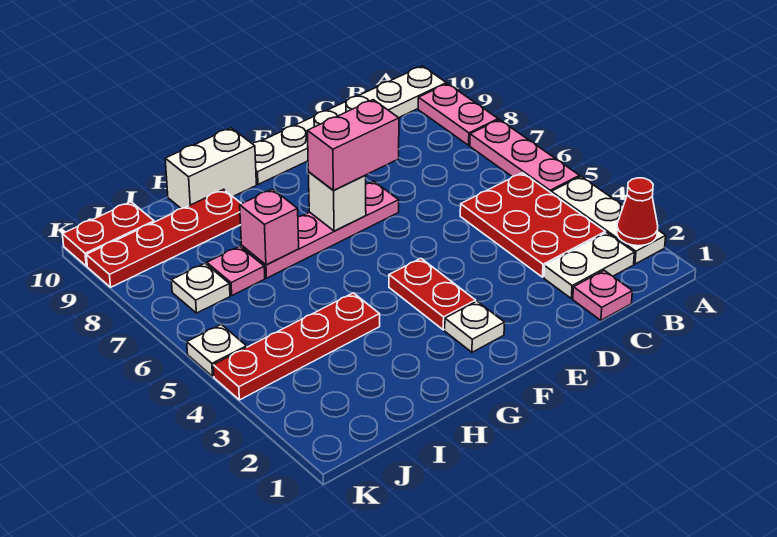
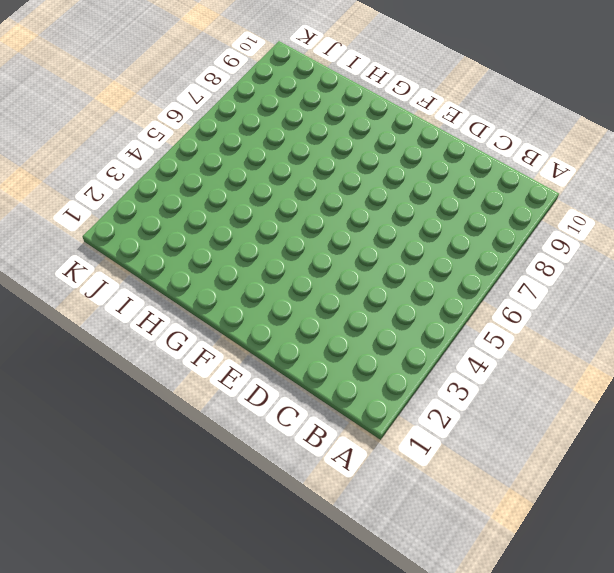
none -> white plate A2:A4 level 1
none -> pink plate A5:A7 level 1
none -> pink plate A8:A9 level 1

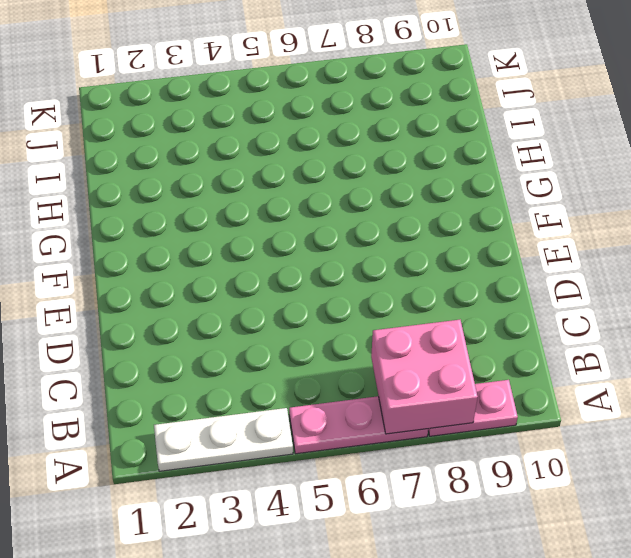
pink brick A7:B8 level 2 -> none
none -> white plate A10:F10 level 1
none -> white plate B2:C2 level 1
none -> red plate B3:C5 level 1

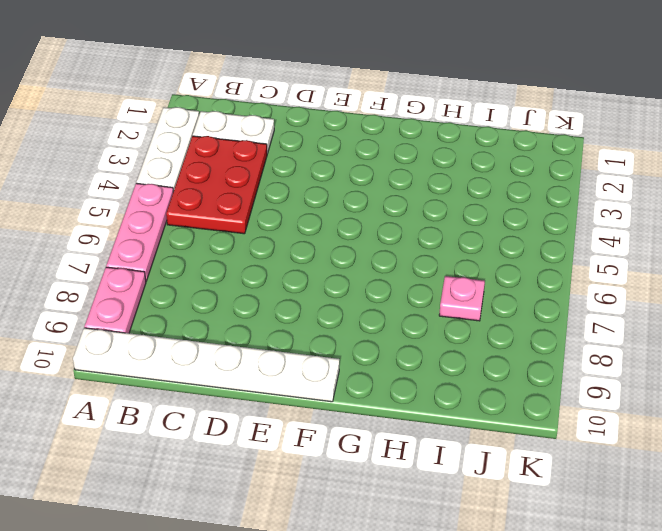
none -> pink plate C1 level 1
none -> pink plate E7:H7 level 1
none -> white plate F2 level 1

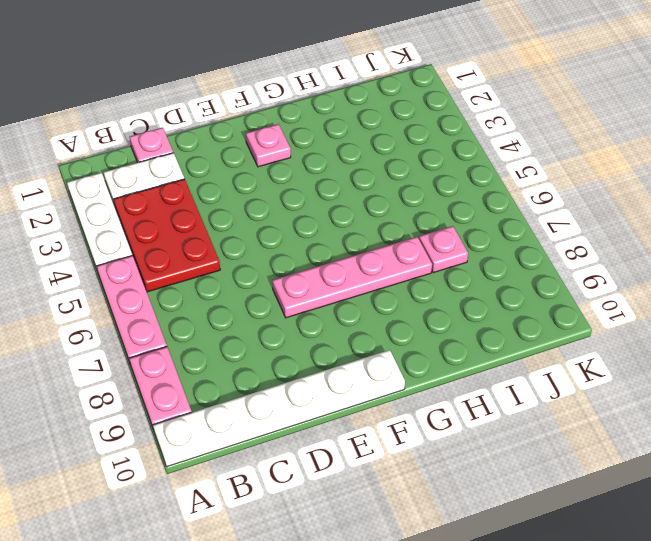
pink plate F2 level 1 -> white plate F2 level 1
none -> red plate F3:F4 level 1
none -> white brick G10:H10 level 1
none -> red plate H4:K4 level 1

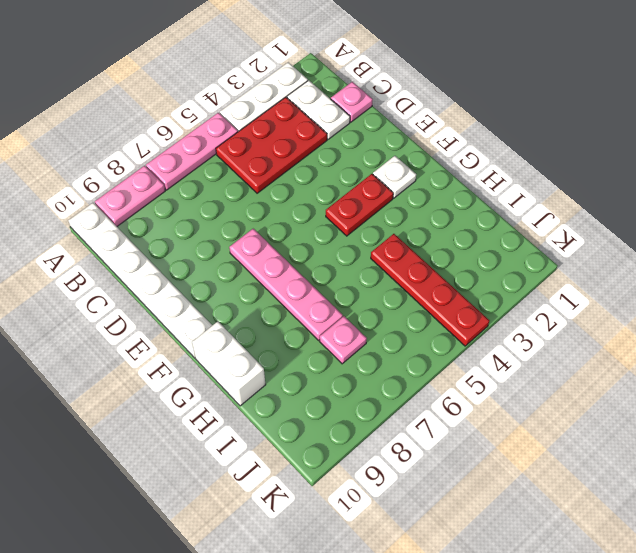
none -> red plate H9:K9 level 1
none -> white plate J7 level 1
none -> red plate J10:K10 level 1

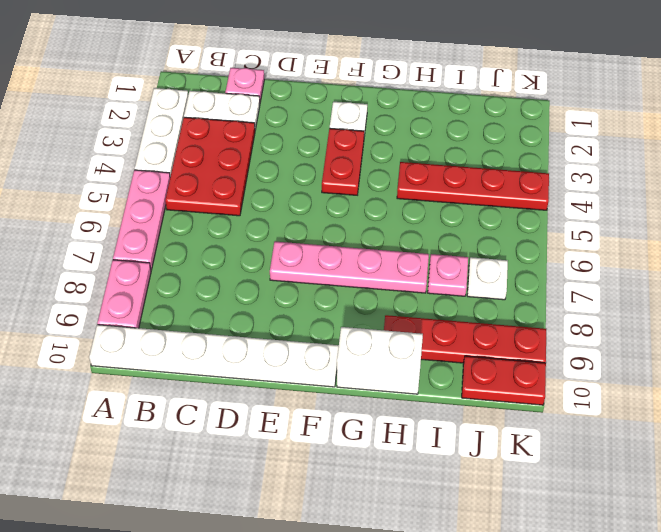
none -> white plate K5 level 1
none -> red cone A2 level 2
none -> white brick F7 level 2

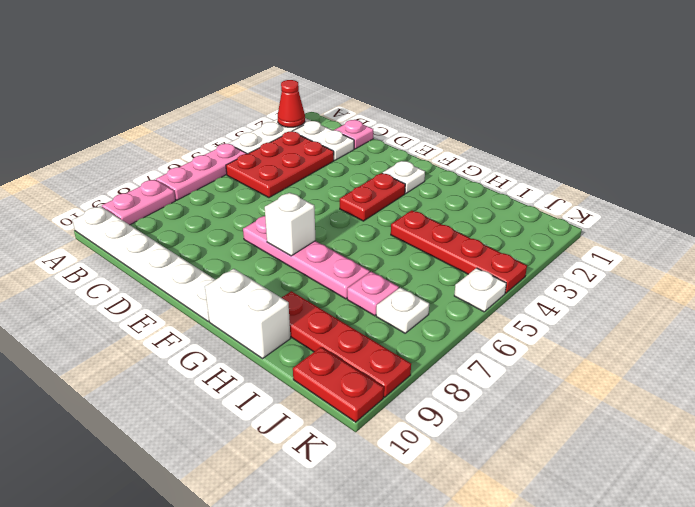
none -> pink brick H7 level 2
none -> pink brick E7:F7 level 3

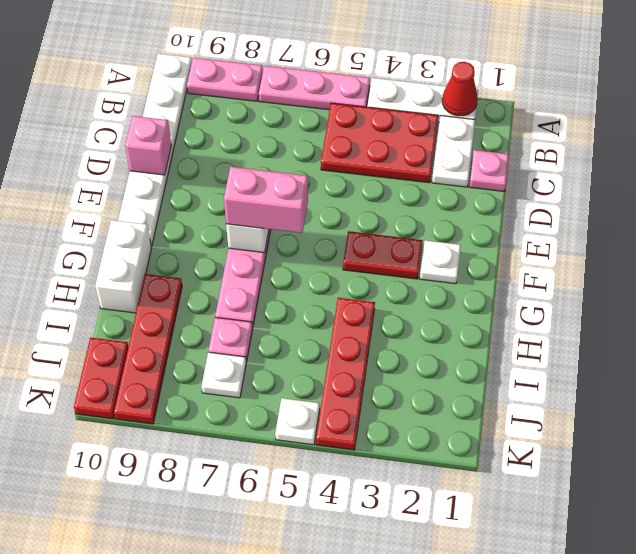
pink brick D10 level 2 -> pink brick H7 level 2
pink brick F6:F7 level 3 -> pink brick E7:F7 level 3

